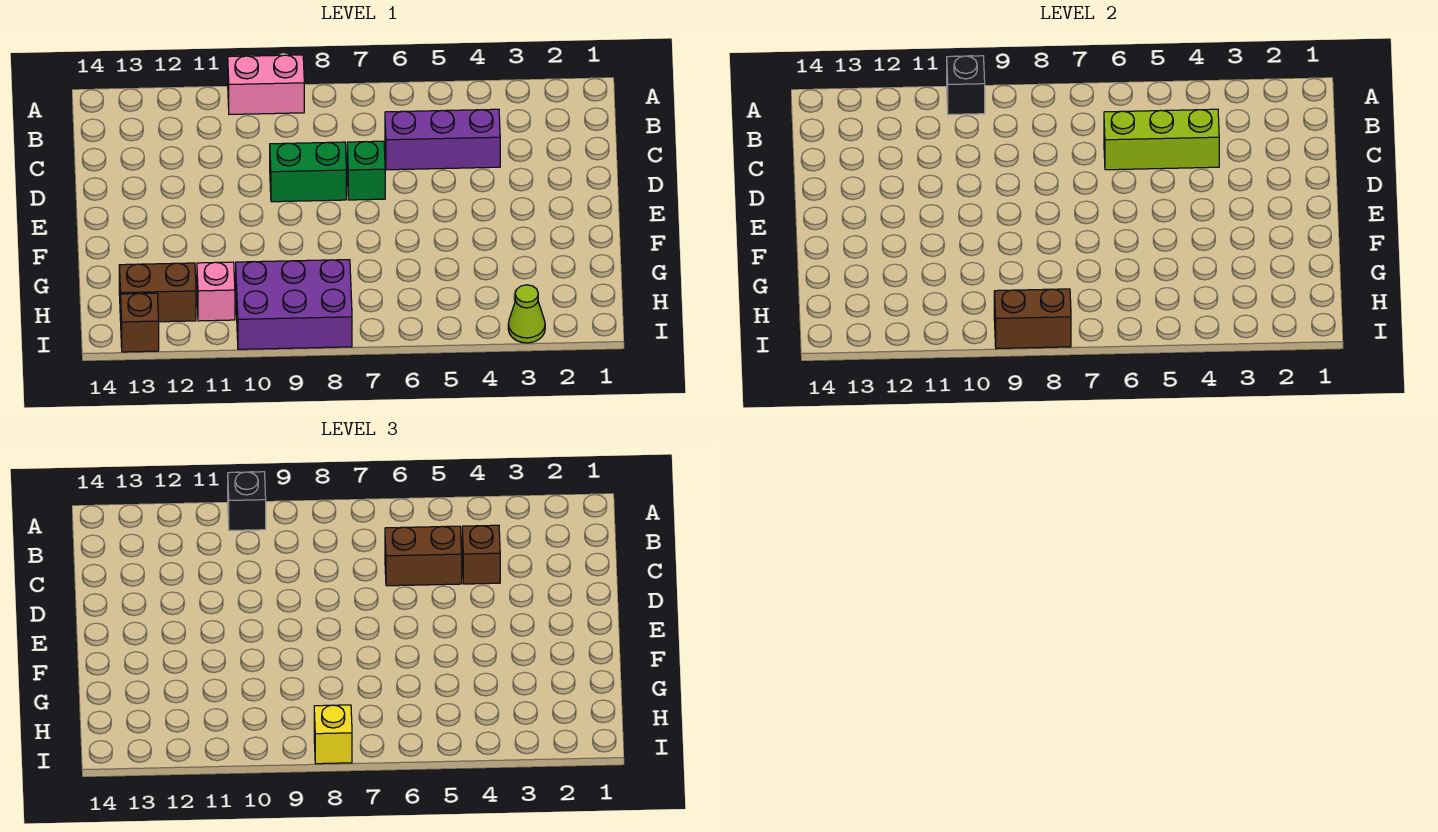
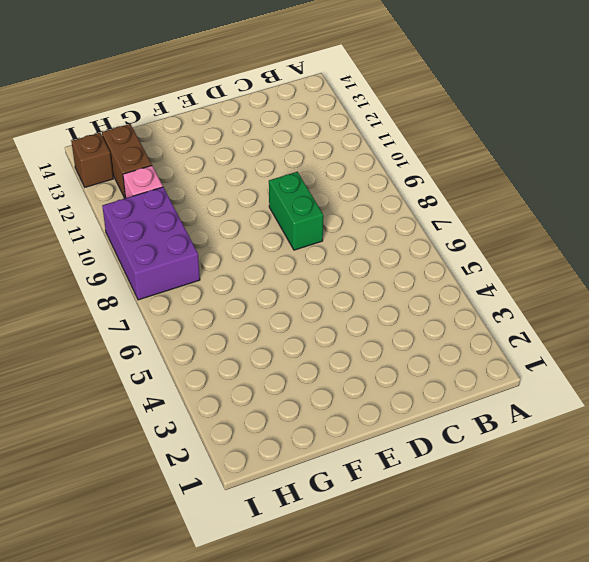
none -> pink brick A9:A10 level 1
none -> purple brick C4:C6 level 1
none -> green brick D7 level 1

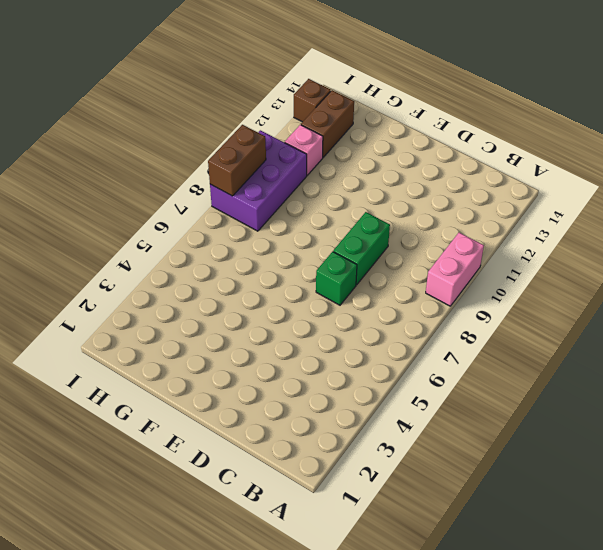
none -> purple brick C4:C6 level 1
none -> lime cone I3 level 1
none -> black brick A10 level 2

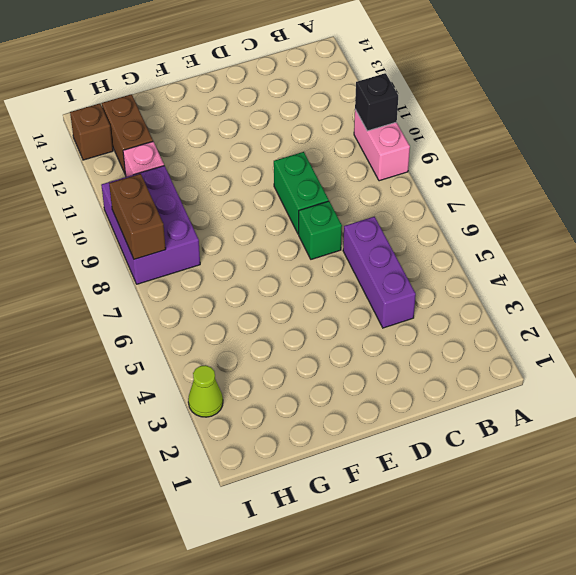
none -> lime brick C4:C6 level 2
none -> black brick A10 level 3
none -> brown brick C4 level 3

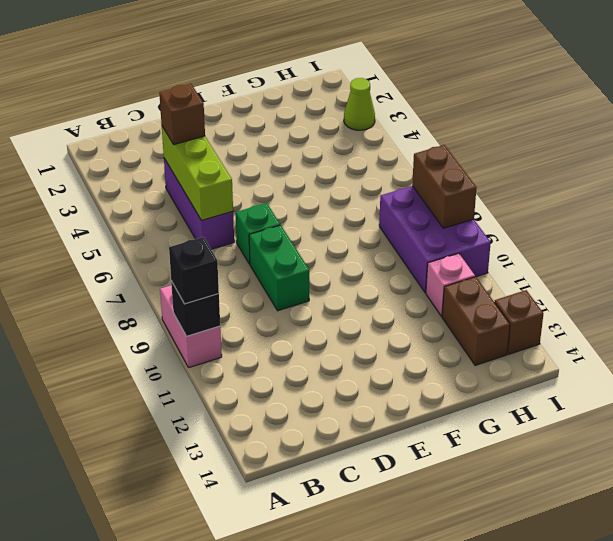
none -> brown brick C5:C6 level 3
none -> yellow brick I8 level 3

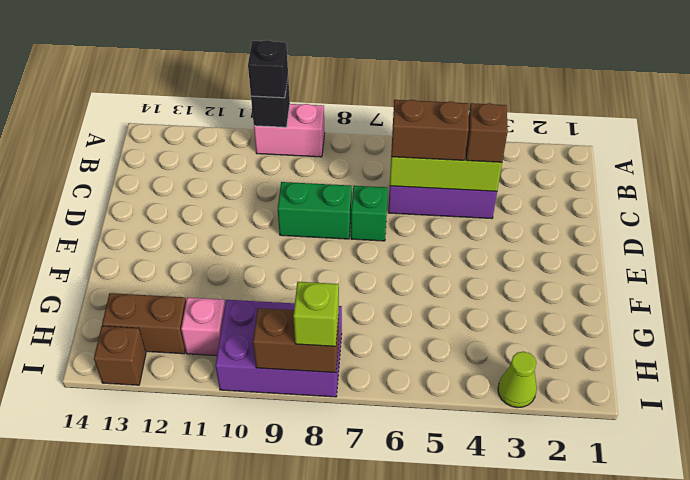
lime brick I8 level 3 -> yellow brick I8 level 3

